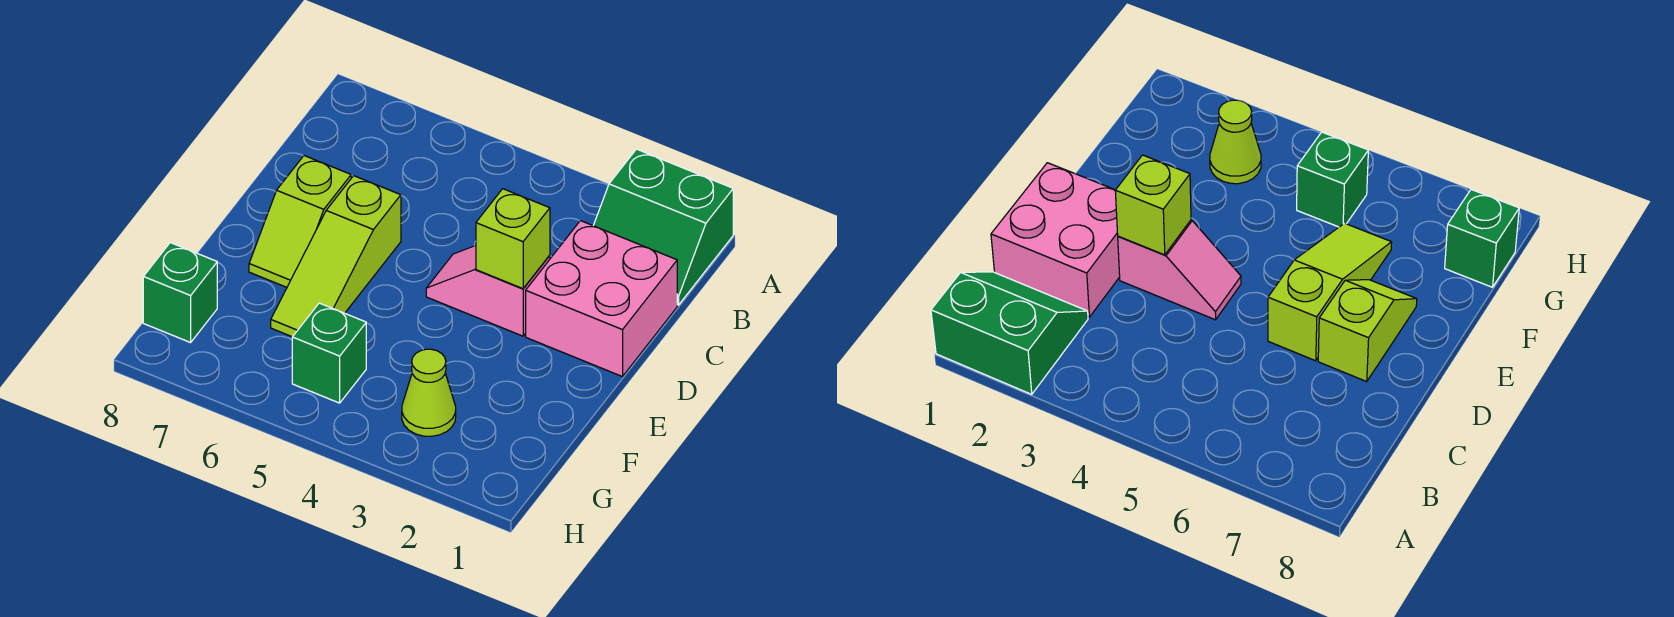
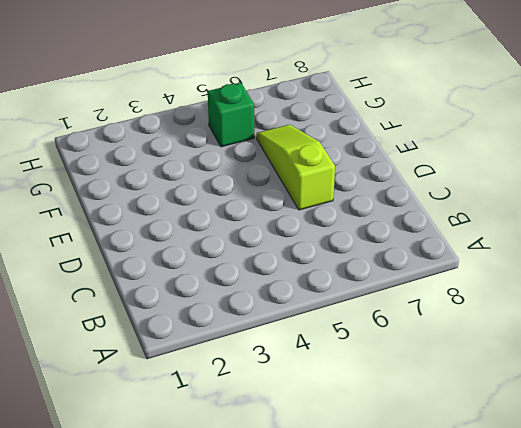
none -> green slope A1:B2 level 1 top A
none -> pink brick C1:D2 level 1

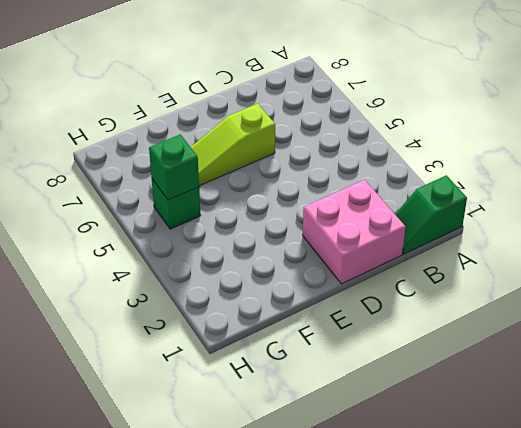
green slope A1:B1 level 1 top A -> green slope A1:B2 level 1 top A
green brick G5 level 2 -> green brick G8 level 1
none -> pink slope D3:D4 level 1 top 3
none -> lime slope D7:E7 level 1 top D

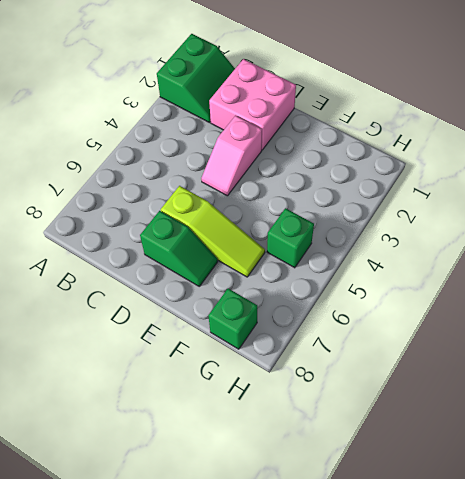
green slope D7:E7 level 1 top D -> lime slope D7:E7 level 1 top D
none -> lime cone G3 level 1
none -> lime brick D3 level 2

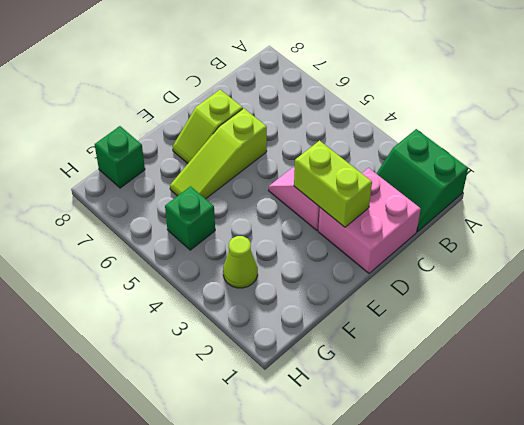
lime brick D2:D3 level 2 -> lime brick D3 level 2

